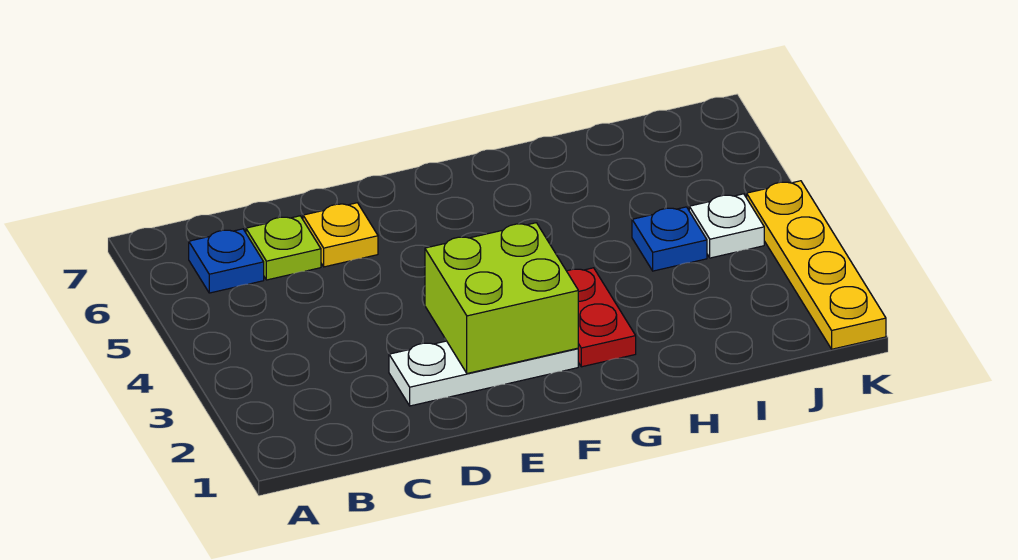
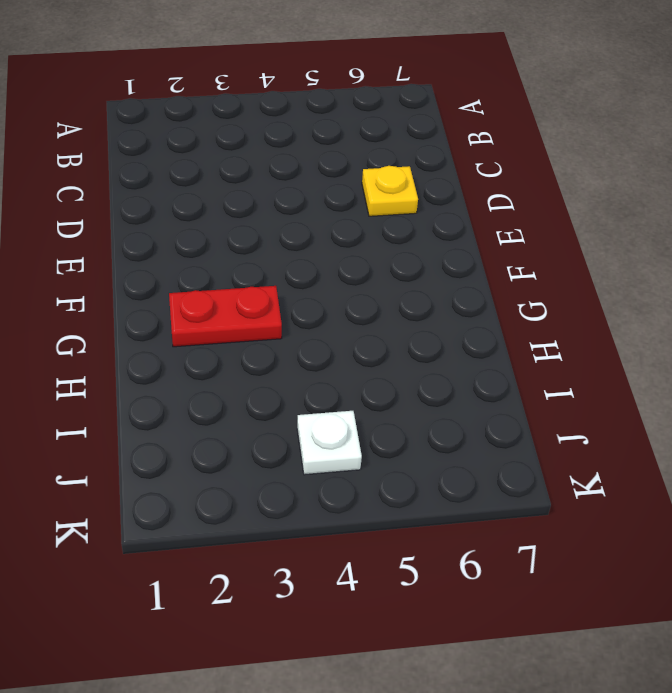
none -> blue plate B6 level 1
none -> lime plate C6 level 1

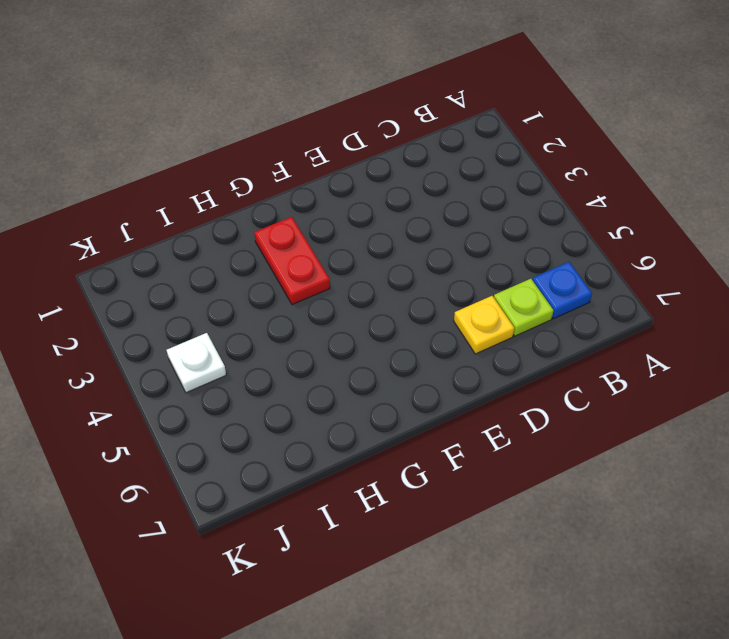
none -> white plate D2:F2 level 1
none -> blue plate I4 level 1

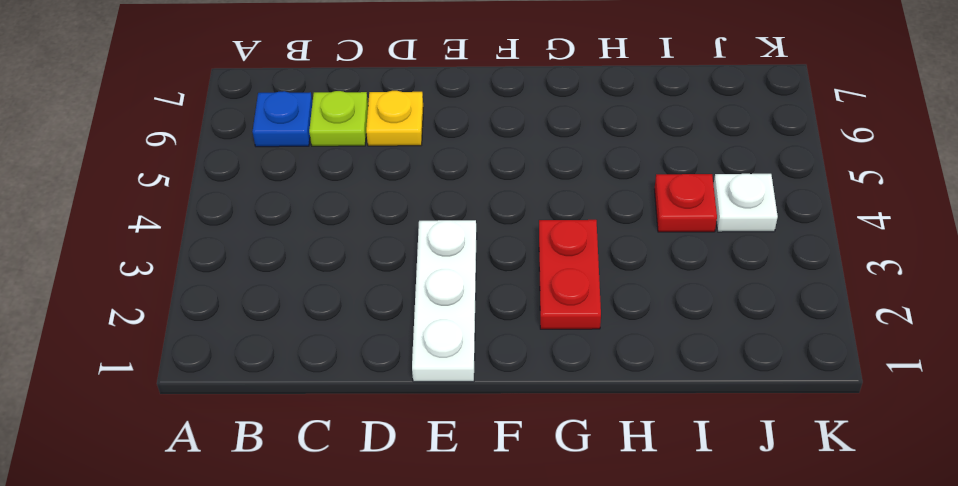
white plate E1:E3 level 1 -> white plate D2:F2 level 1
red plate I4 level 1 -> blue plate I4 level 1
none -> yellow plate K1:K4 level 1
none -> lime brick E2:F3 level 2

